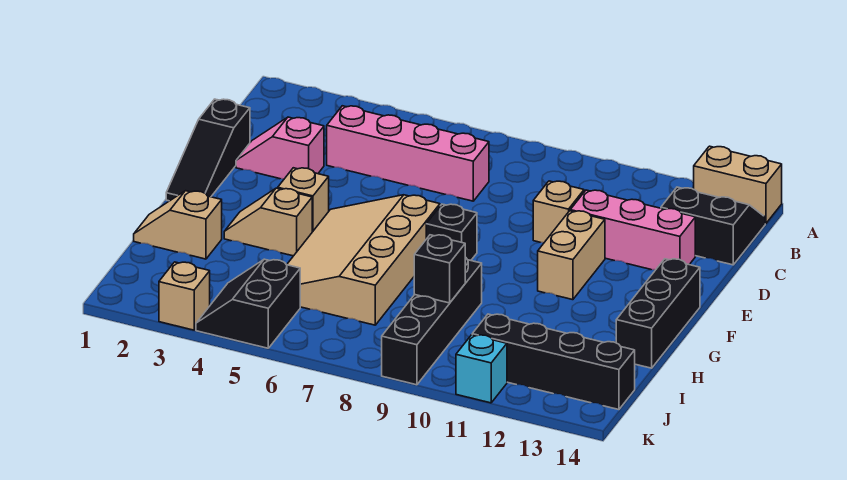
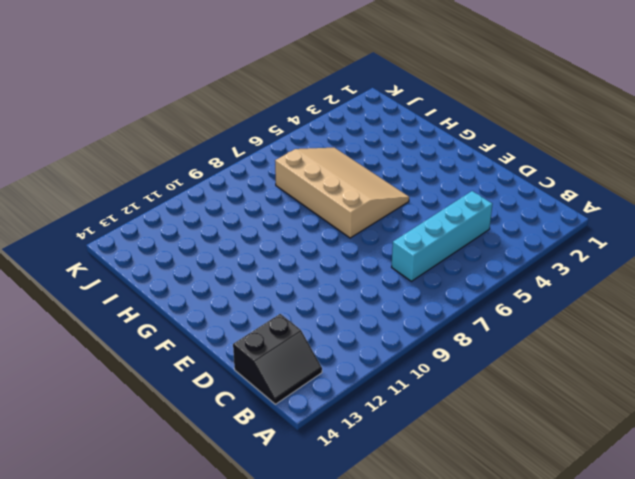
cyan brick C4:C7 level 1 -> pink brick C4:C7 level 1
none -> tan brick A13:A14 level 1
none -> black slope D1:F1 level 1 top D
none -> pink slope D2:D3 level 1 top 3

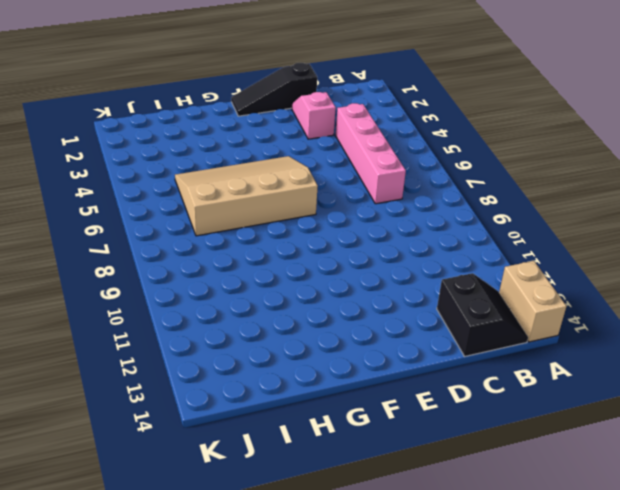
none -> tan brick D10 level 1
none -> pink brick D11:D13 level 1
none -> tan brick E11:F11 level 1

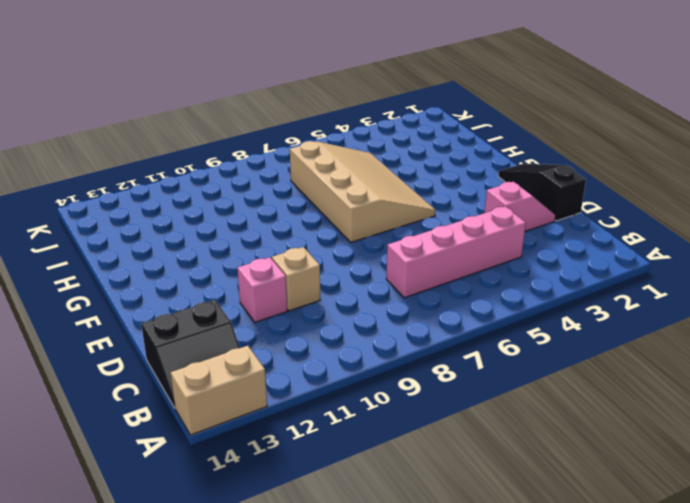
pink brick D11 level 1 -> pink brick D11:D13 level 1
none -> tan brick E11:F11 level 1
none -> tan brick F4 level 1
none -> black brick F8 level 1

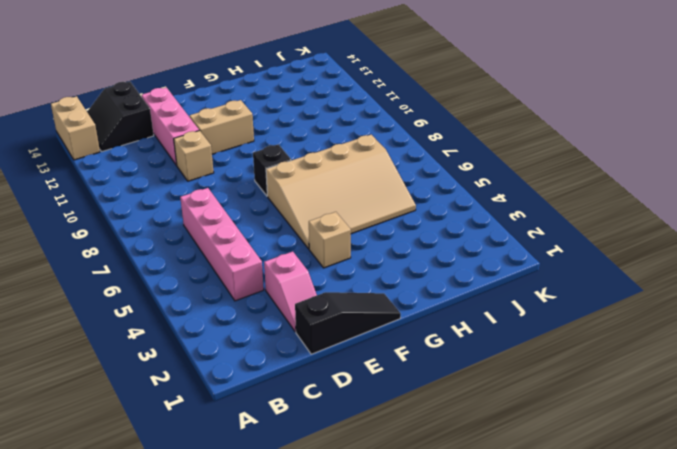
none -> black brick F14:H14 level 1
none -> tan slope G3:G4 level 1 top 4
none -> tan slope H1:H2 level 1 top 2

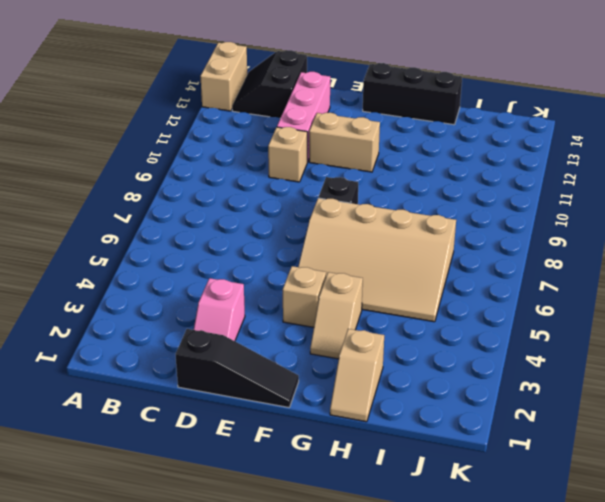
none -> pink brick C4:C7 level 1
none -> black brick H9:K9 level 1
none -> black slope J4:K5 level 1 top 5

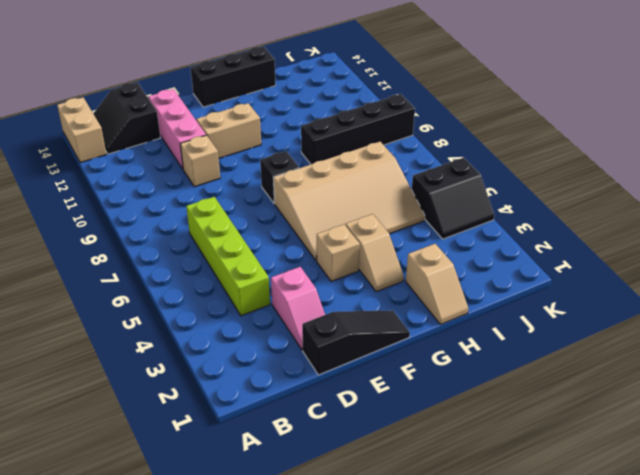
lime brick C4:C7 level 1 -> pink brick C4:C7 level 1
none -> black brick J11:J14 level 1
none -> tan brick K3 level 1
none -> cyan brick K11 level 1

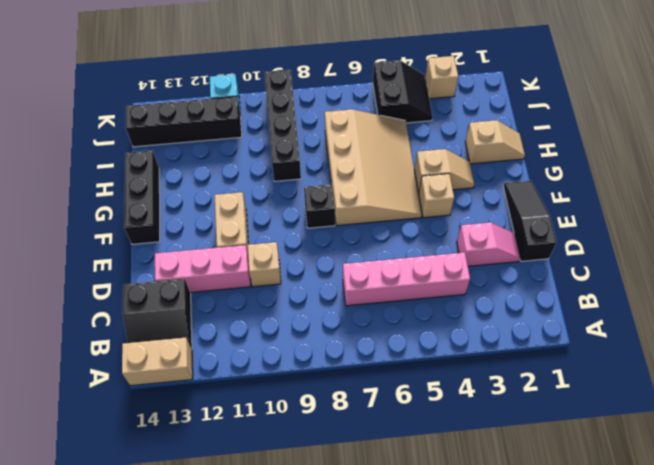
none -> black brick I9 level 2

